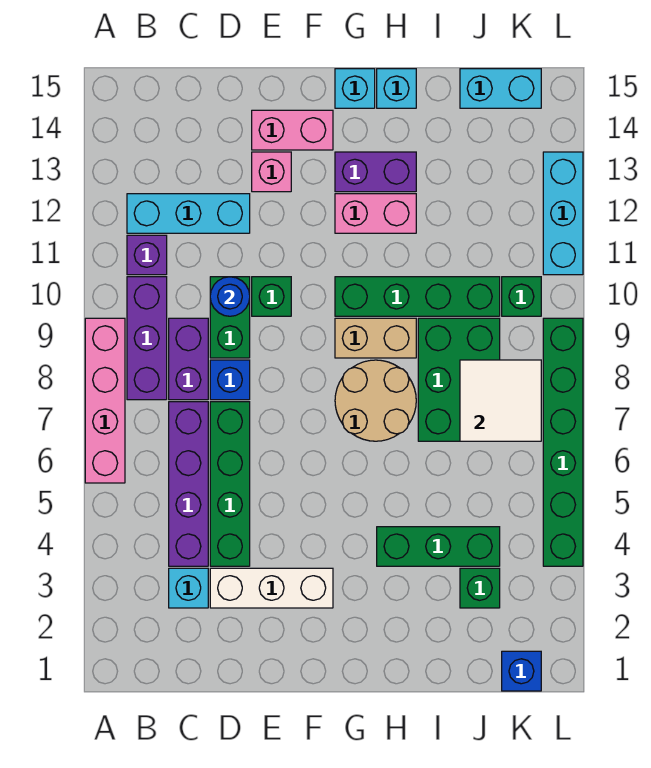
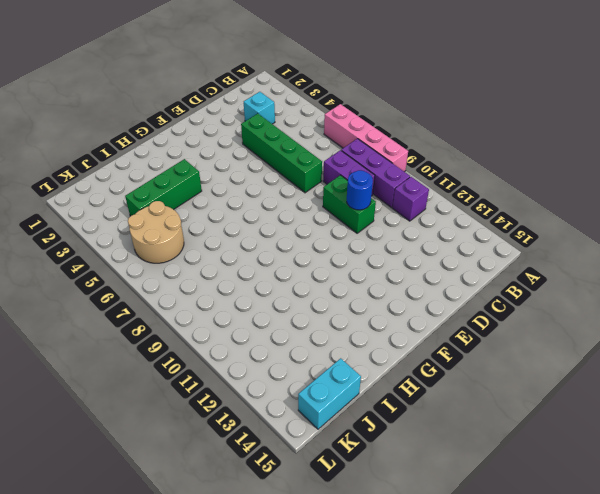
tan round brick J5:K6 level 1 -> tan round brick G7:H8 level 1
none -> cyan brick B12:D12 level 1
none -> purple brick C4:C7 level 1
none -> white brick D3:F3 level 1
none -> blue brick D8 level 1

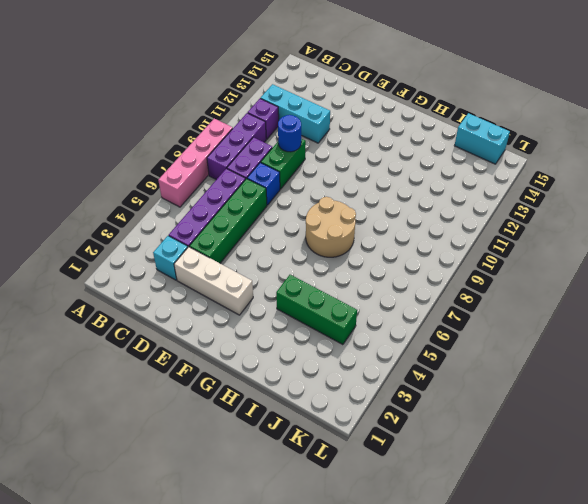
none -> green brick E10 level 1
none -> pink brick E13 level 1
none -> pink brick E14:F14 level 1
none -> tan brick G9:H9 level 1

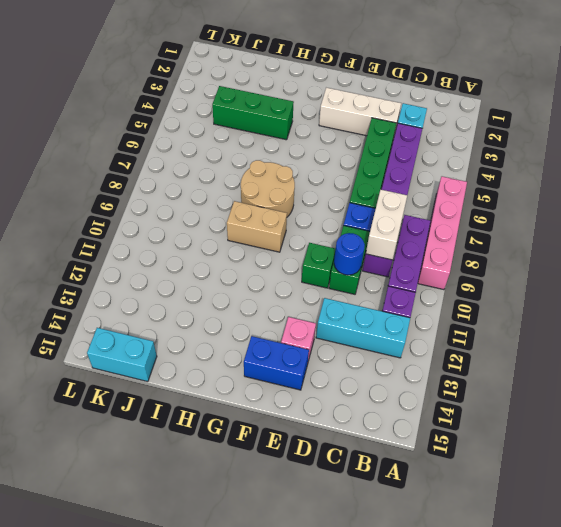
white brick C8:C9 level 2 -> none
blue brick E14:F14 level 1 -> pink brick E14:F14 level 1
none -> green brick G10:J10 level 1
none -> pink brick G12:H12 level 1
none -> purple brick G13:H13 level 1
none -> cyan brick G15 level 1

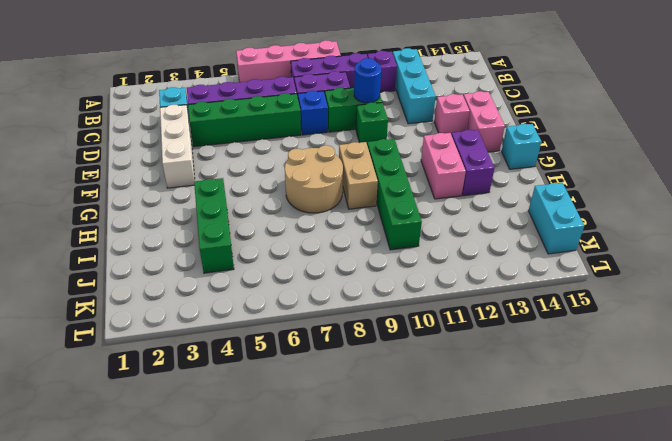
none -> cyan brick H15 level 1
none -> green brick I7:J9 level 1
none -> green brick J3 level 1
none -> blue brick K1 level 1

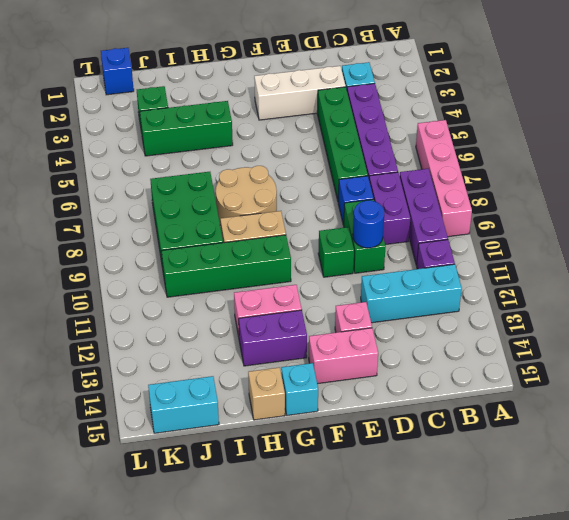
tan brick H15 level 1 -> cyan brick H15 level 1
none -> green brick K10 level 1
none -> green brick L4:L9 level 1
none -> cyan brick L11:L13 level 1
none -> white tile J7:K8 level 2

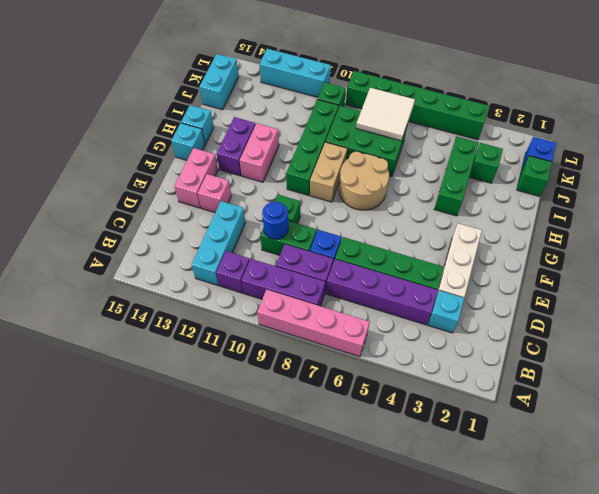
green brick J1 level 1 -> none

